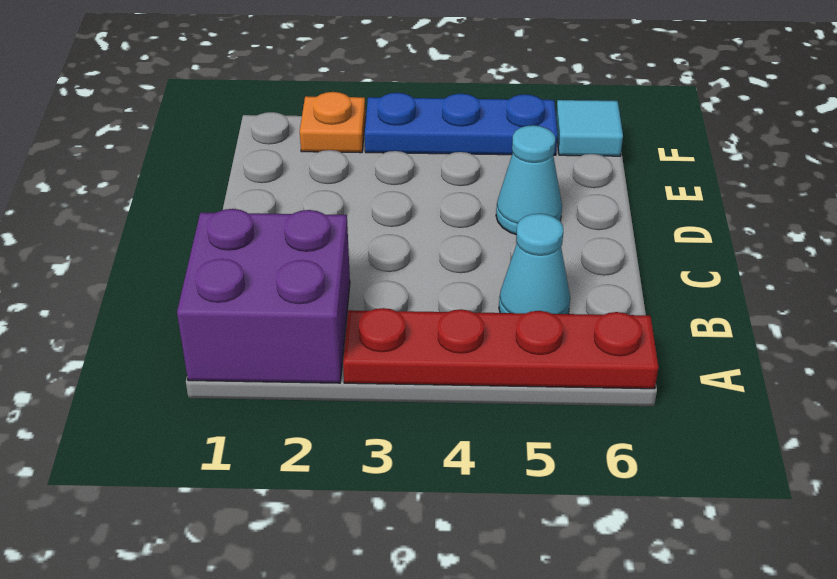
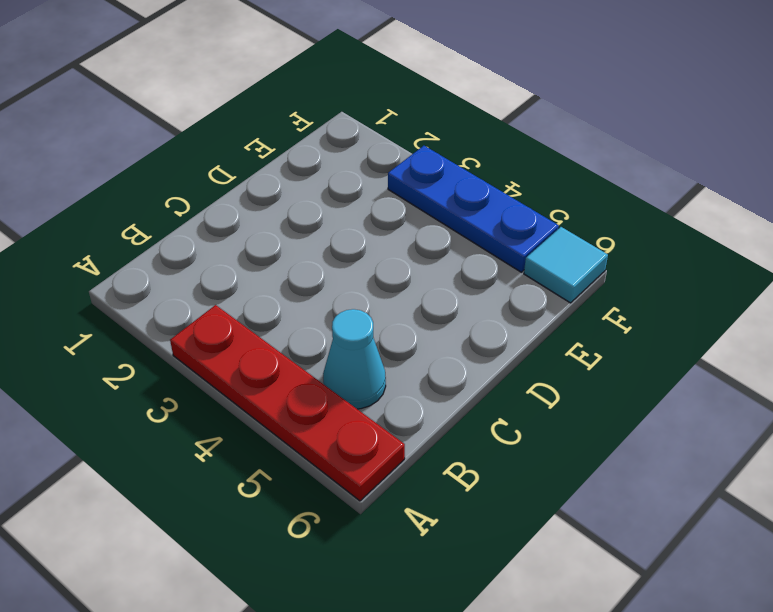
none -> purple brick A1:B2 level 1
none -> cyan cone D5 level 1

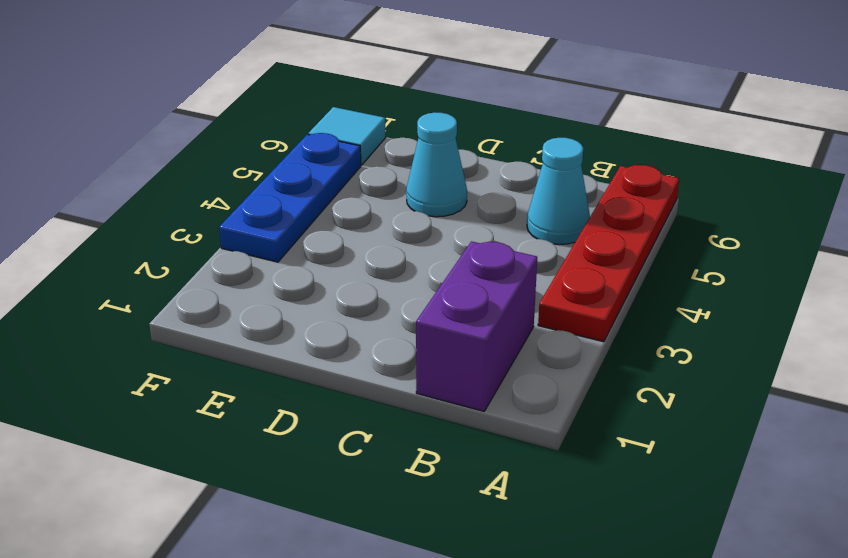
purple brick B1:B2 level 1 -> purple brick A1:B2 level 1
none -> orange plate F2 level 1

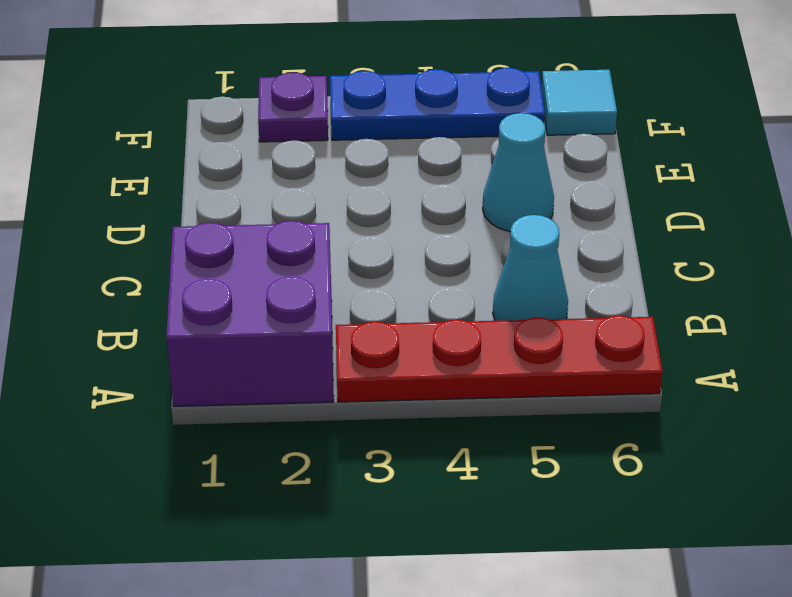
purple plate F2 level 1 -> orange plate F2 level 1

